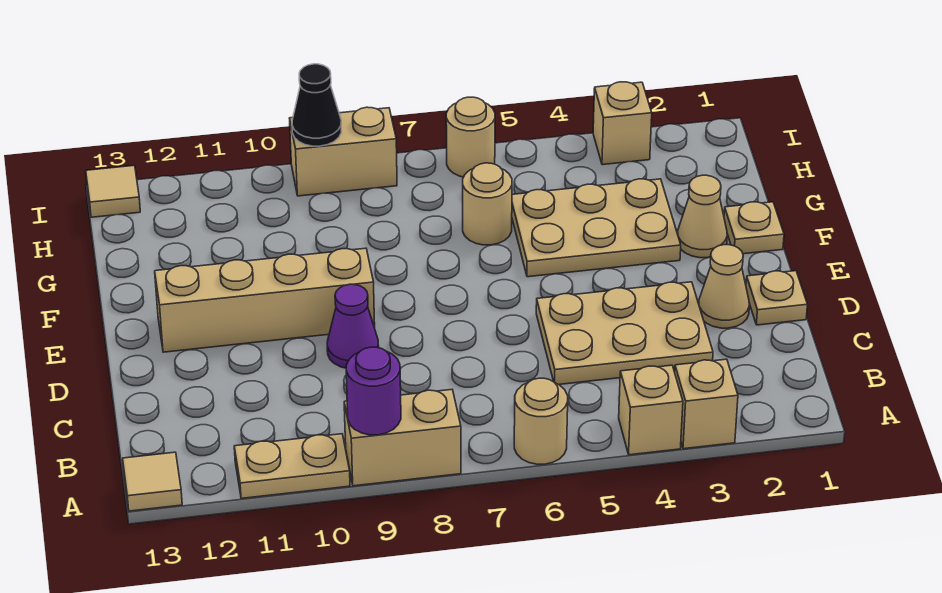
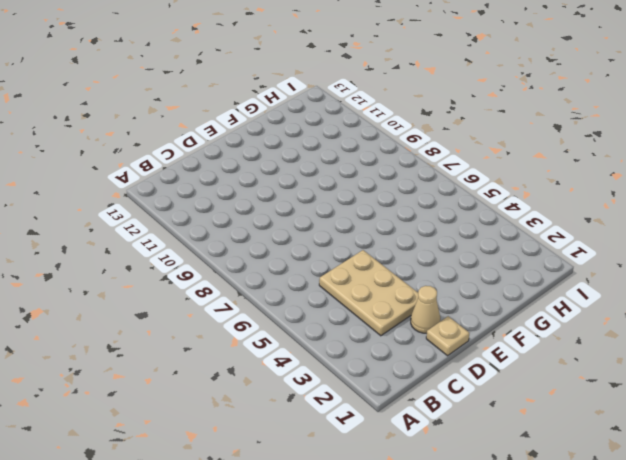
none -> tan brick A3 level 1
none -> tan brick A4 level 1
none -> tan round brick A6 level 1

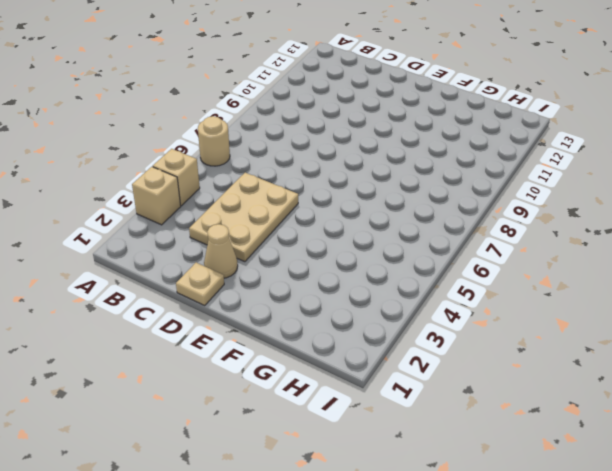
none -> tan brick A8:A9 level 1
none -> tan plate A10:A11 level 1
none -> tan tile A13 level 1

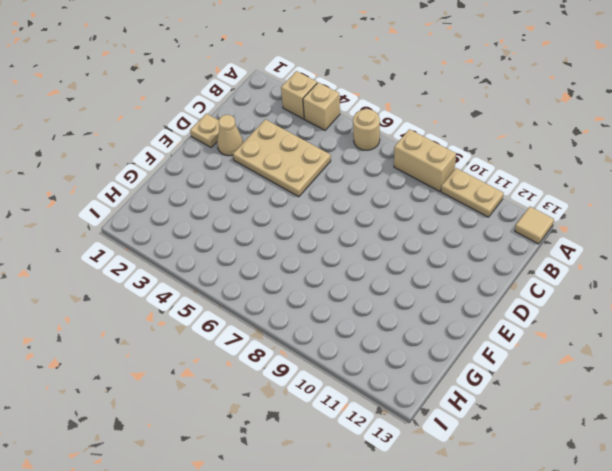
none -> purple cone D9 level 1
none -> tan brick E9:E12 level 1
none -> tan plate F1 level 1

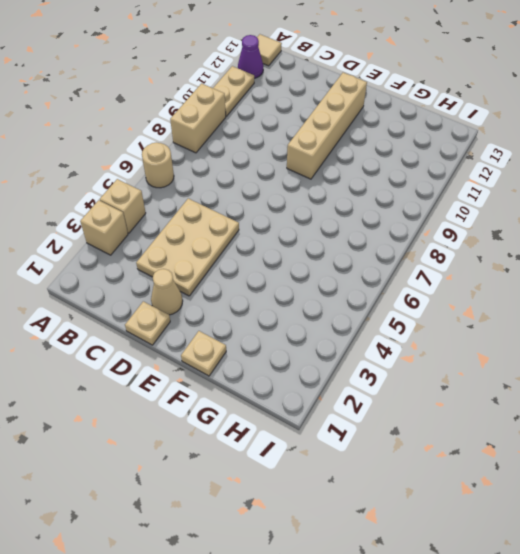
purple cone A12 level 1 -> purple cone D9 level 1
none -> tan cone F2 level 1
none -> tan plate F3:G5 level 1
none -> tan round brick G6 level 1

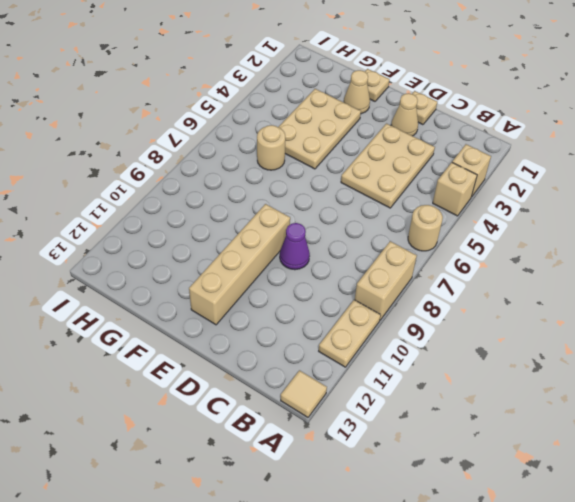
none -> tan brick I3 level 1
none -> tan round brick I6 level 1
none -> tan brick I8:I9 level 1

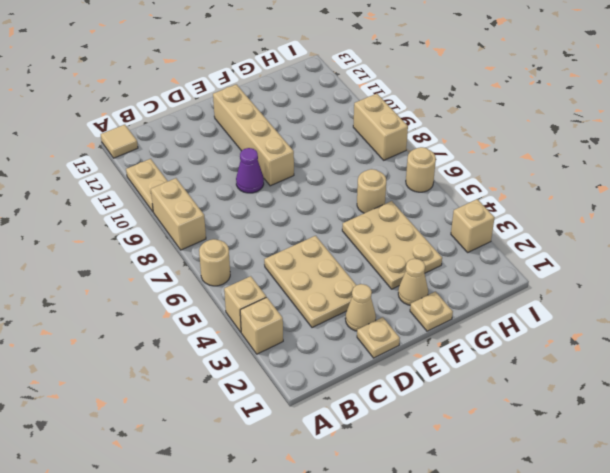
none -> tan tile I13 level 1
none -> purple round brick A9 level 2
none -> black cone I9 level 2

